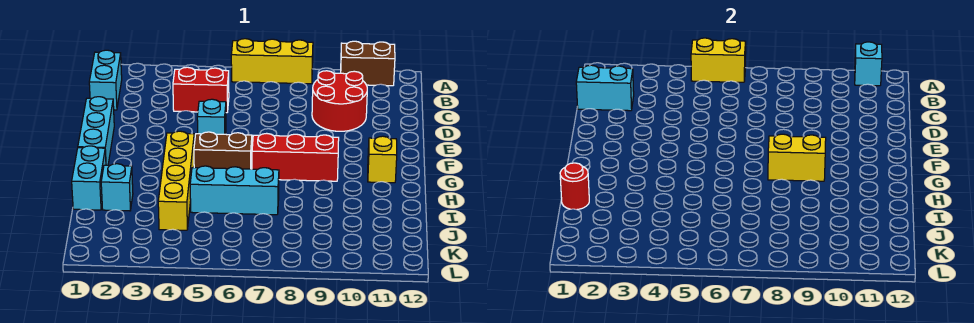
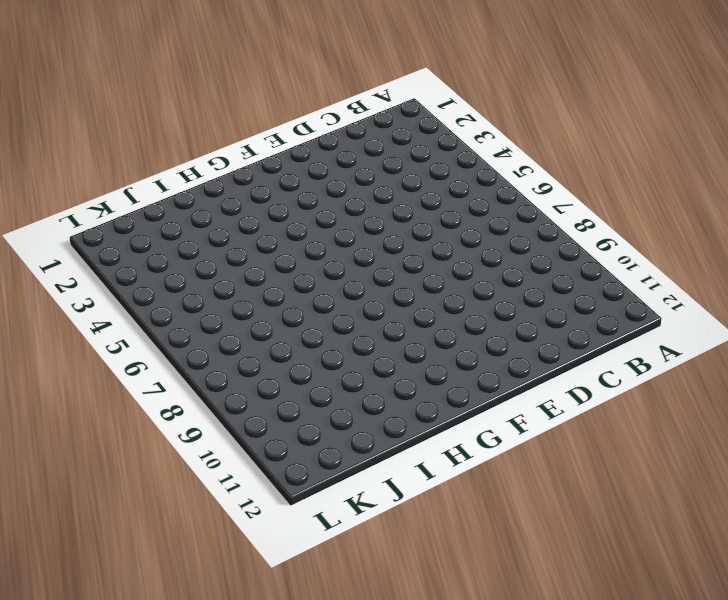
none -> yellow brick A6:A8 level 1
none -> brown brick A10:A11 level 1
none -> cyan brick B1:C1 level 1

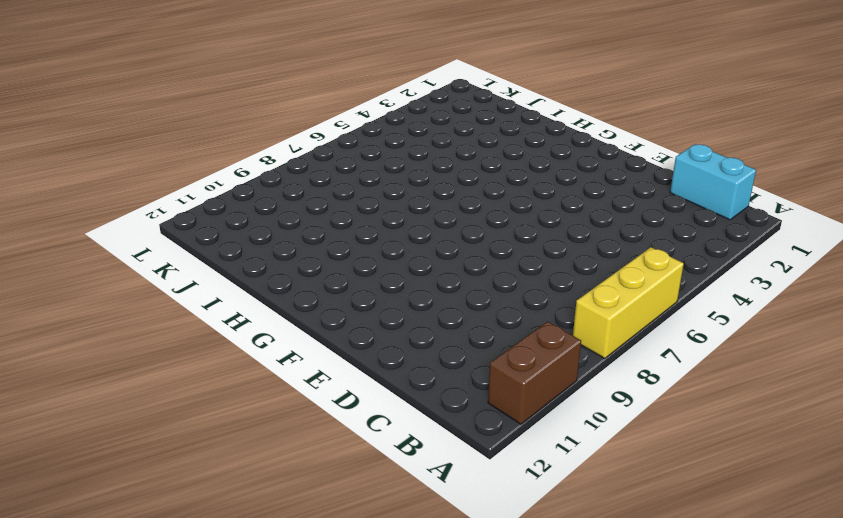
none -> red brick C4:C5 level 1
none -> red round brick C9:D10 level 1
none -> cyan brick E1:G1 level 1

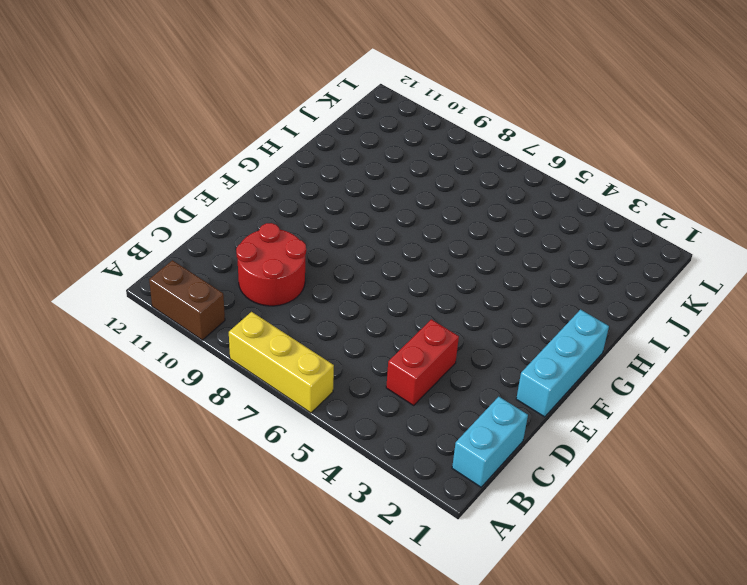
red brick C4:D4 level 1 -> red brick C4:C5 level 1
none -> cyan brick E5 level 1
none -> yellow brick G4:J4 level 1
none -> brown brick G5:G6 level 1

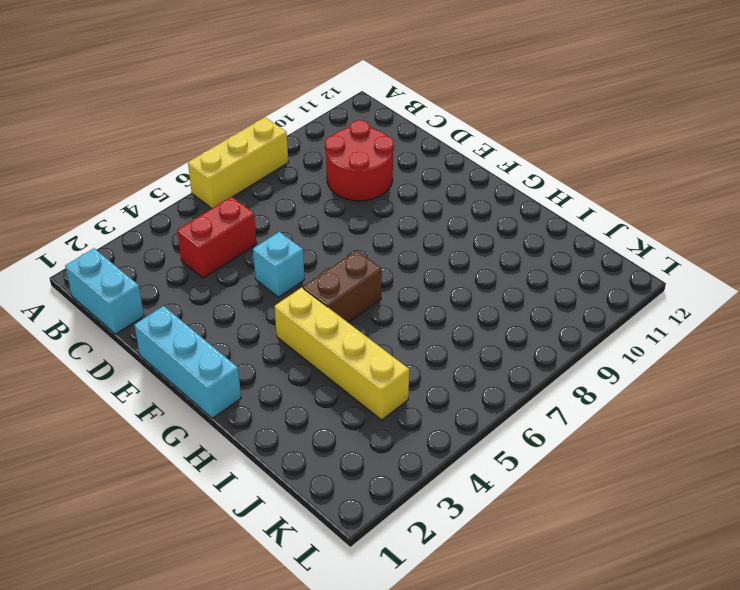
none -> brown brick A10:A11 level 1
none -> red brick G7:G9 level 1
none -> yellow brick G11 level 1

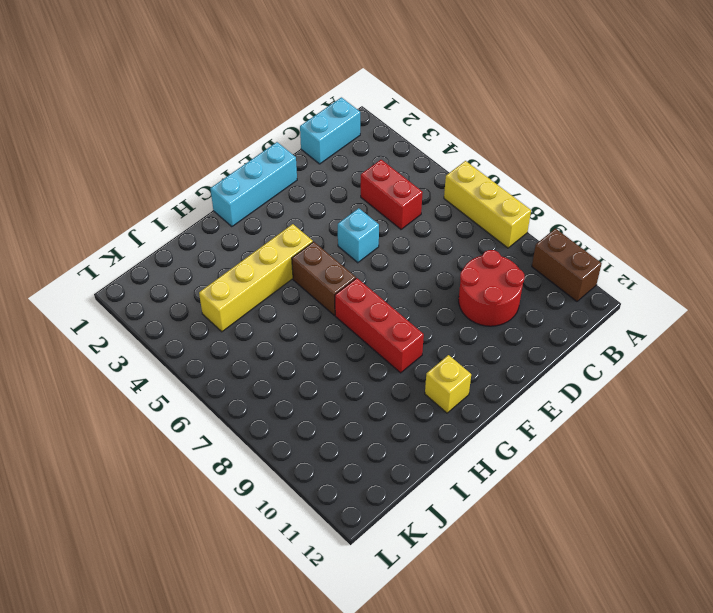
none -> cyan brick H1:I1 level 1
none -> cyan brick I2 level 1
none -> cyan brick I5:I7 level 1

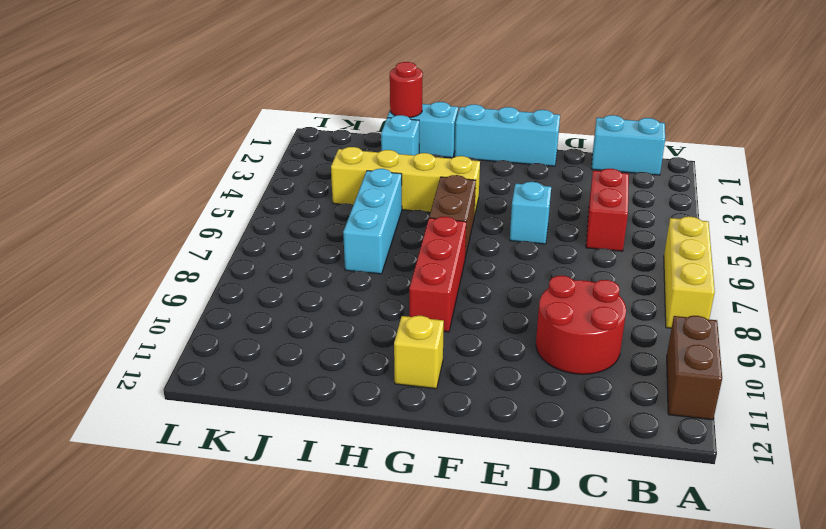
none -> yellow brick A5:A6 level 2
none -> cyan brick A11 level 2
none -> cyan brick C1:C2 level 2

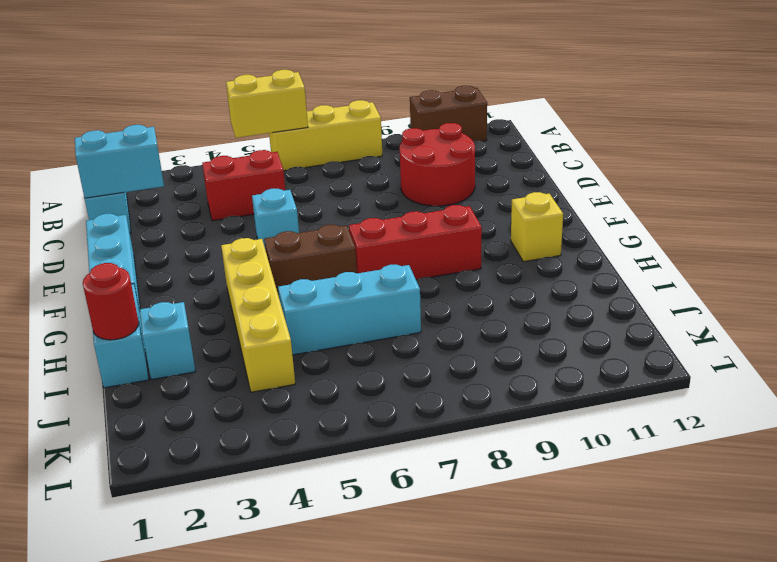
none -> cyan brick A11 level 2
none -> yellow brick G8:G9 level 2

